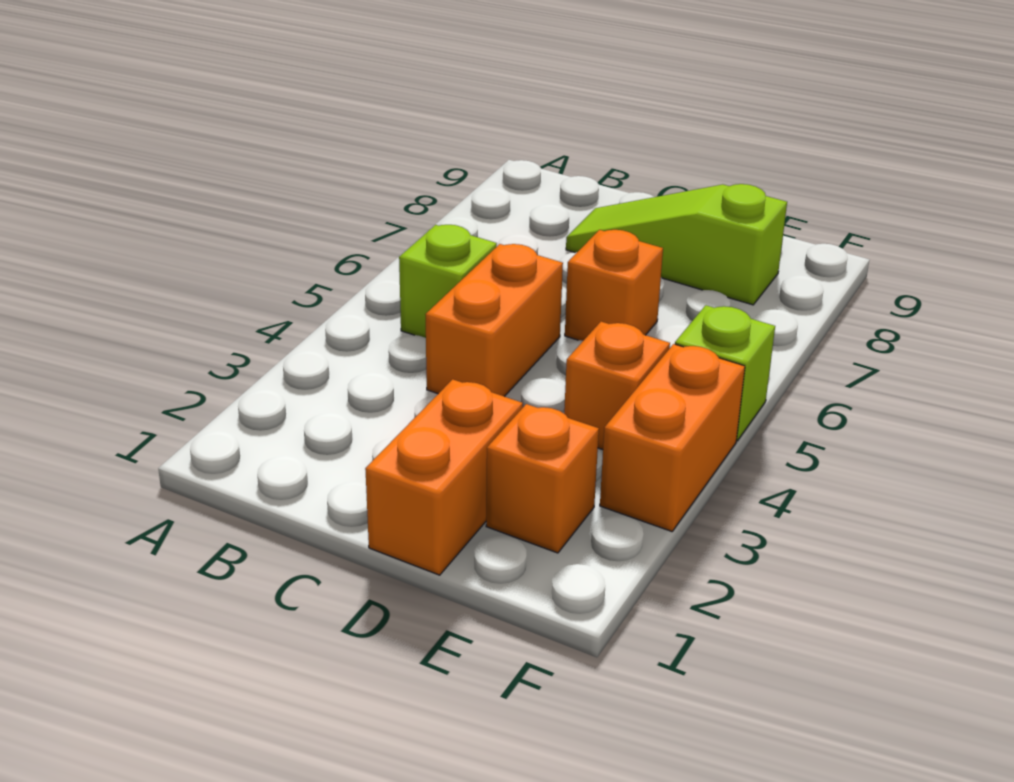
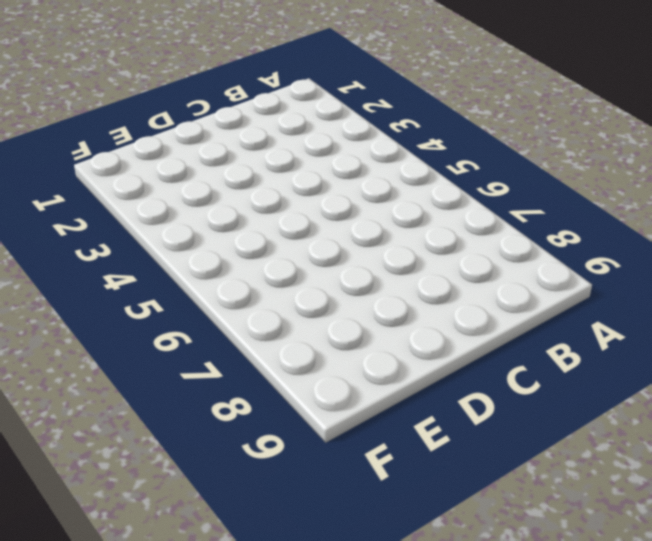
none -> lime brick B5 level 1
none -> orange brick C4:C5 level 1

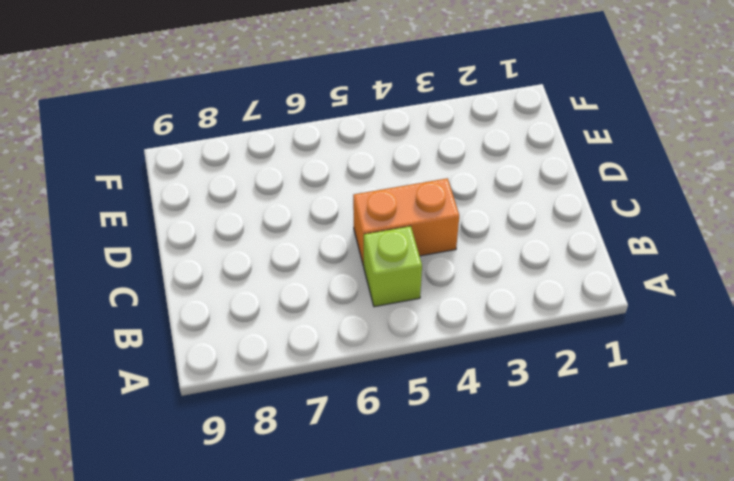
none -> lime slope C8:E8 level 1 top E
none -> orange brick D1:D2 level 1

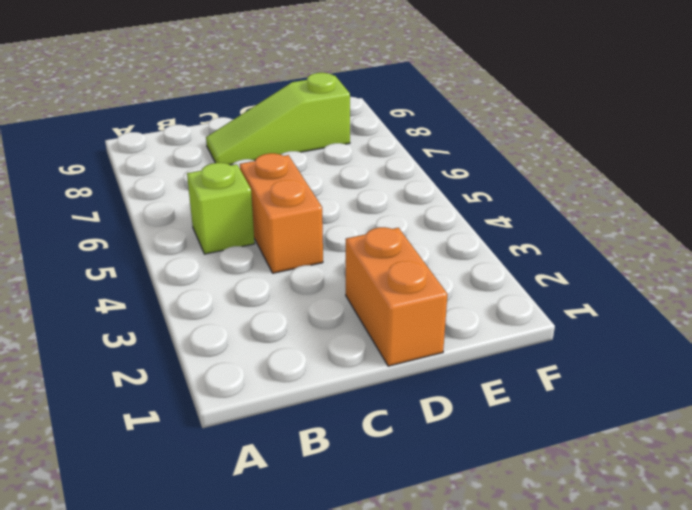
none -> orange brick D6 level 1
none -> orange brick E2 level 1

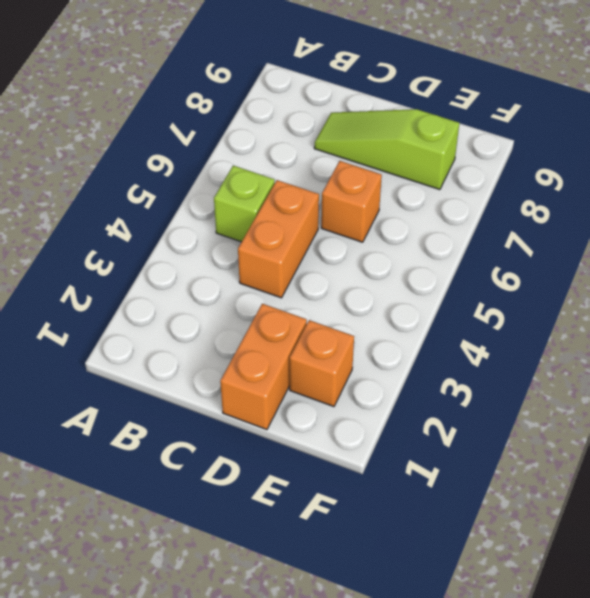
none -> orange brick E4 level 1
none -> orange brick F3:F4 level 1

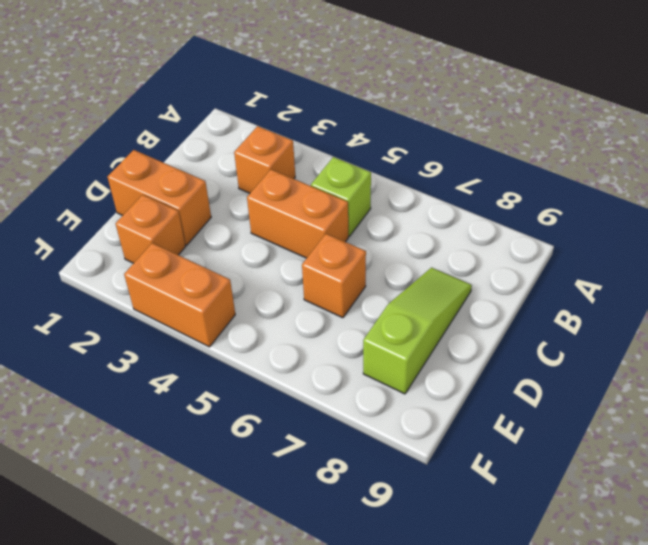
orange brick B3 level 1 -> orange brick E4 level 1
none -> lime brick F5 level 1

